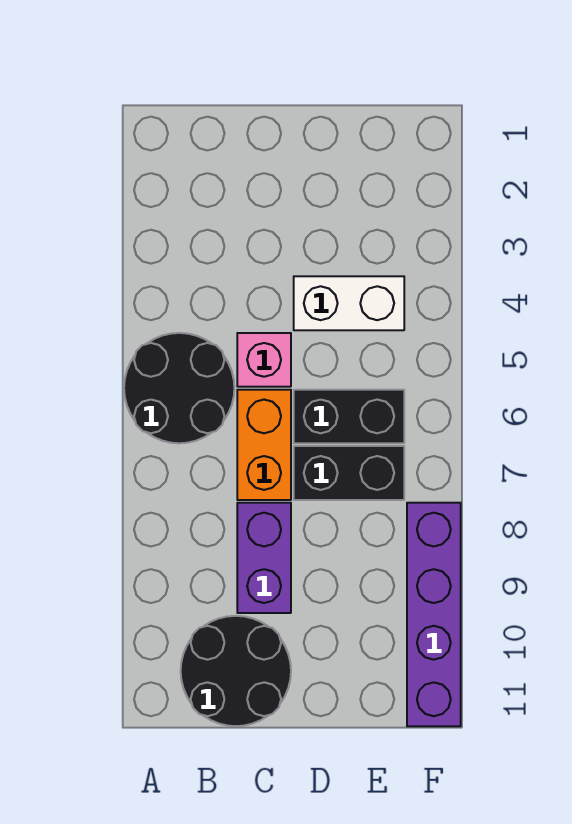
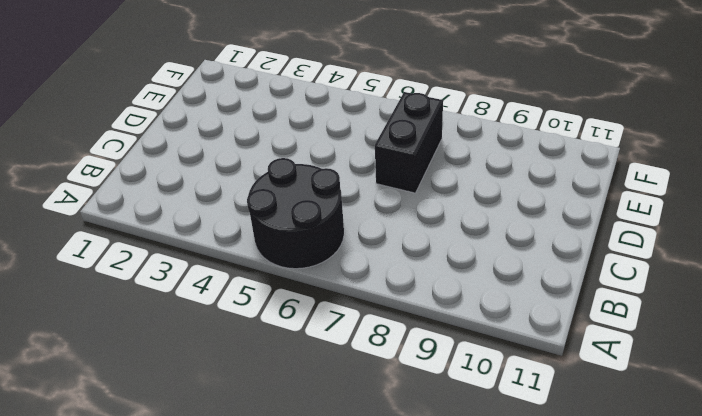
none -> black round brick B10:C11 level 1
none -> pink brick C5 level 1

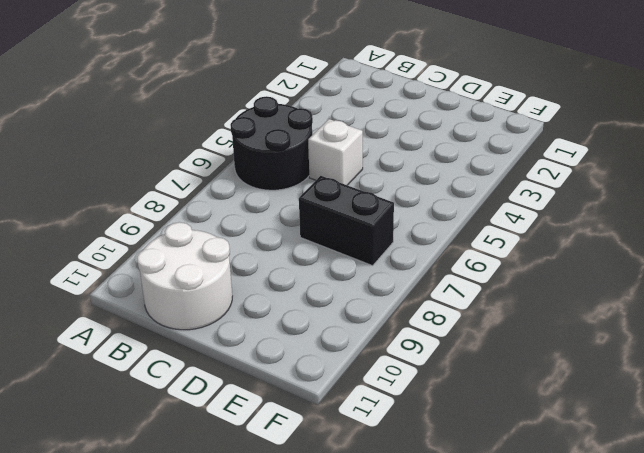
white round brick B10:C11 level 1 -> black round brick B10:C11 level 1
white brick C5 level 1 -> pink brick C5 level 1
none -> orange brick C6:C7 level 1
none -> purple brick C8:C9 level 1

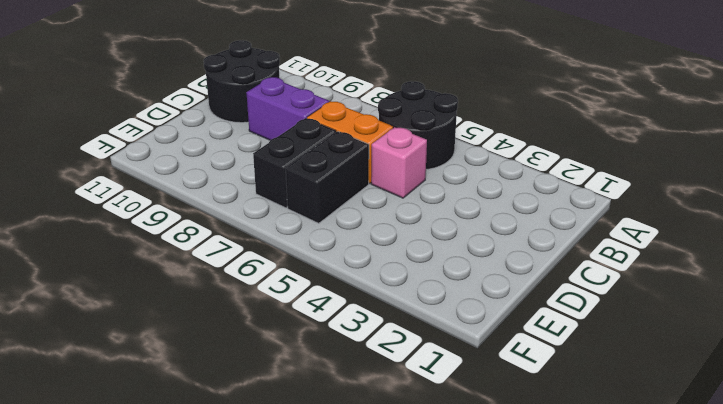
none -> white brick D4:E4 level 1
none -> purple brick F8:F11 level 1

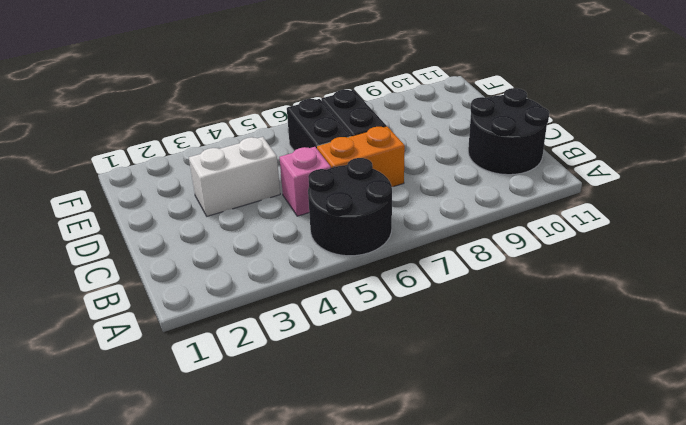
white brick D3:D4 level 1 -> white brick D4:E4 level 1
none -> purple brick C8:C9 level 1
none -> purple brick F8:F11 level 1

